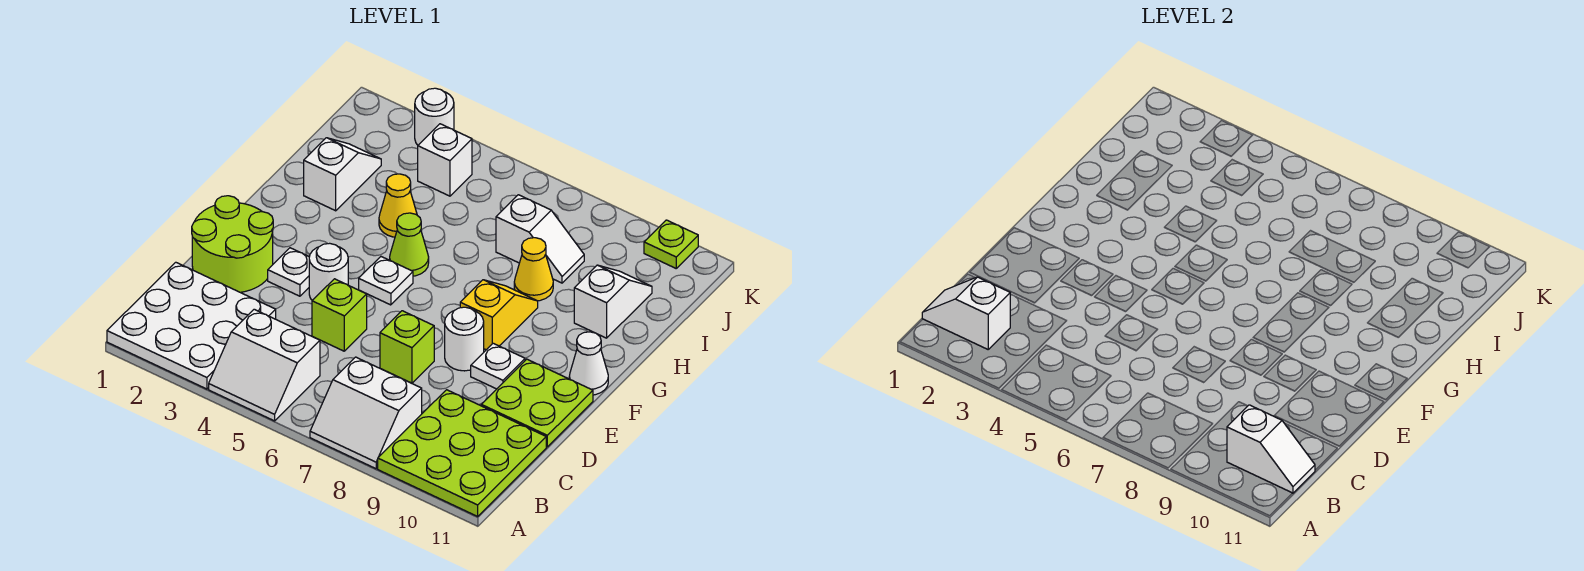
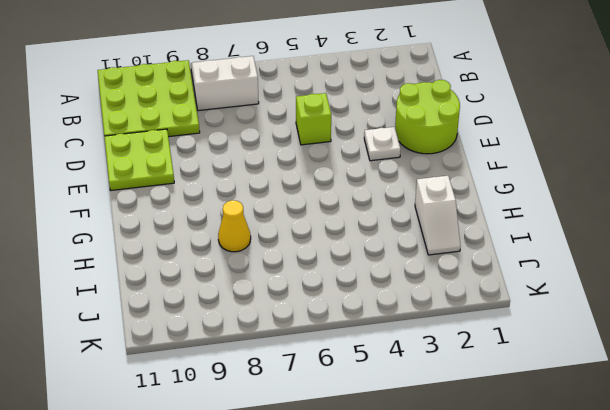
none -> white plate A1:C3 level 1
none -> white slope A4:B5 level 1 top B
none -> lime brick D7 level 1

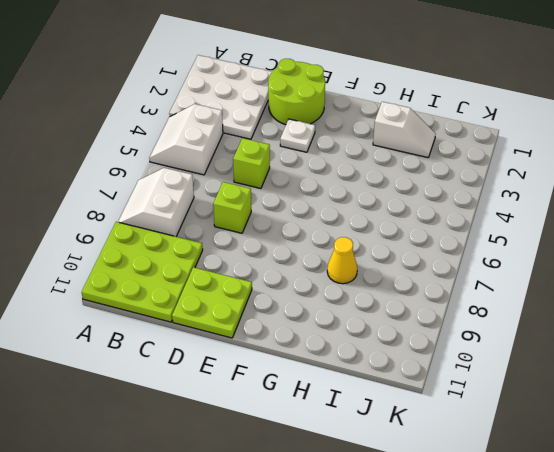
none -> white round brick E4 level 1
none -> white round brick E8 level 1
none -> white plate E9 level 1

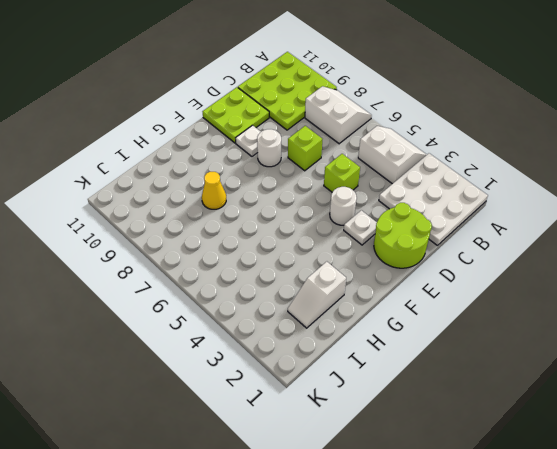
none -> white plate F5 level 1
none -> yellow slope F8:G8 level 1 top F
none -> white cone F11 level 1

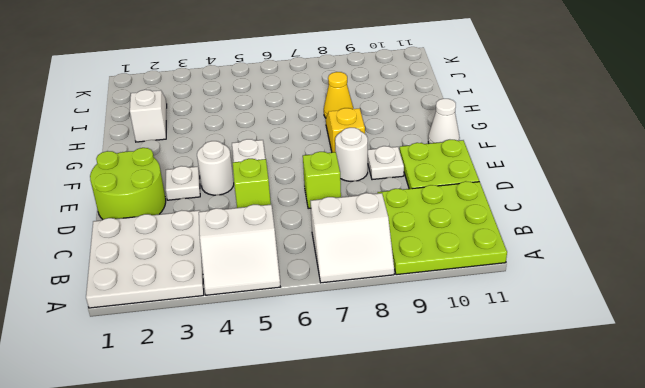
none -> lime cone G5 level 1
none -> yellow cone H4 level 1
none -> white slope H10:I10 level 1 top H

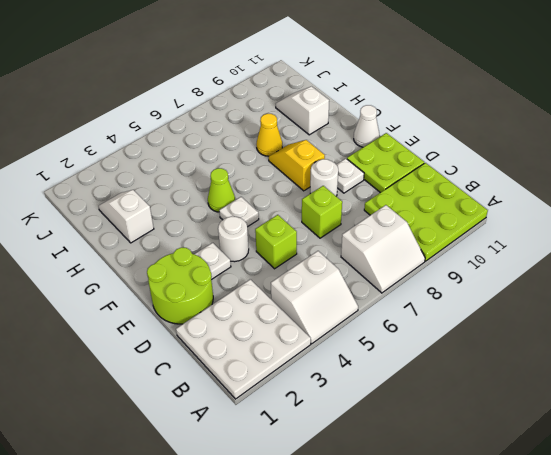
none -> yellow cone H4 level 1
none -> white slope I7:I8 level 1 top 7
none -> white brick J4 level 1

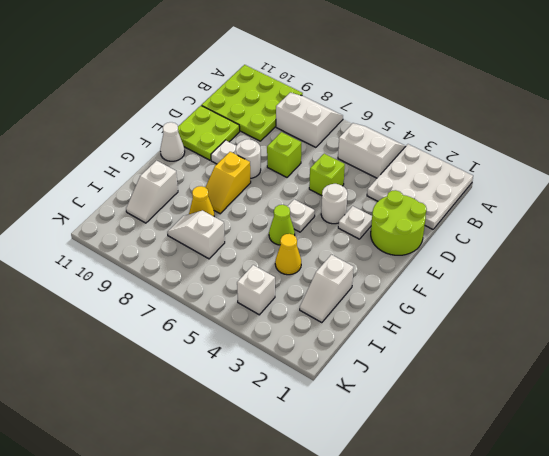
none -> white round brick K3 level 1
none -> lime plate K10 level 1
none -> white slope B1:B2 level 2 top 2

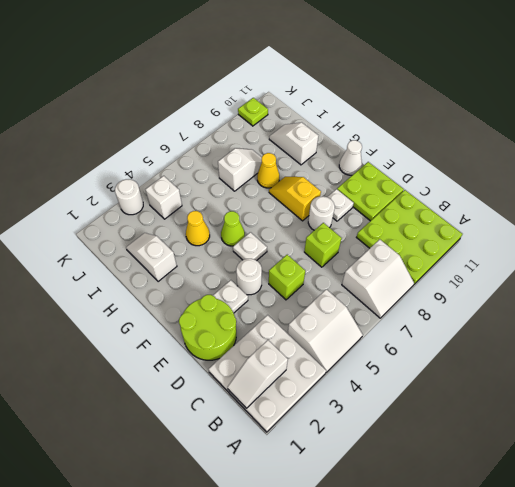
none -> white slope B10:B11 level 2 top 10

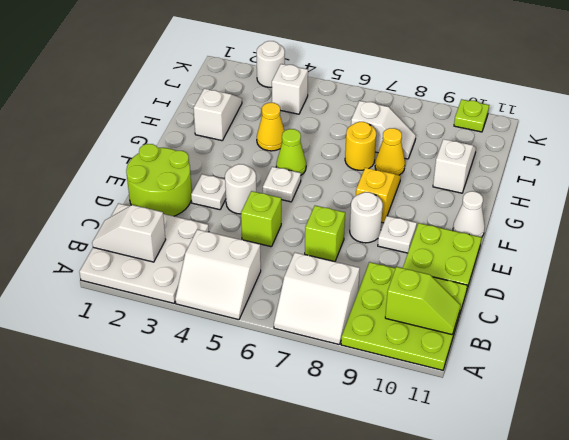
lime slope B10:B11 level 2 top 10 -> white slope B10:B11 level 2 top 10
yellow round brick H7 level 1 -> none

